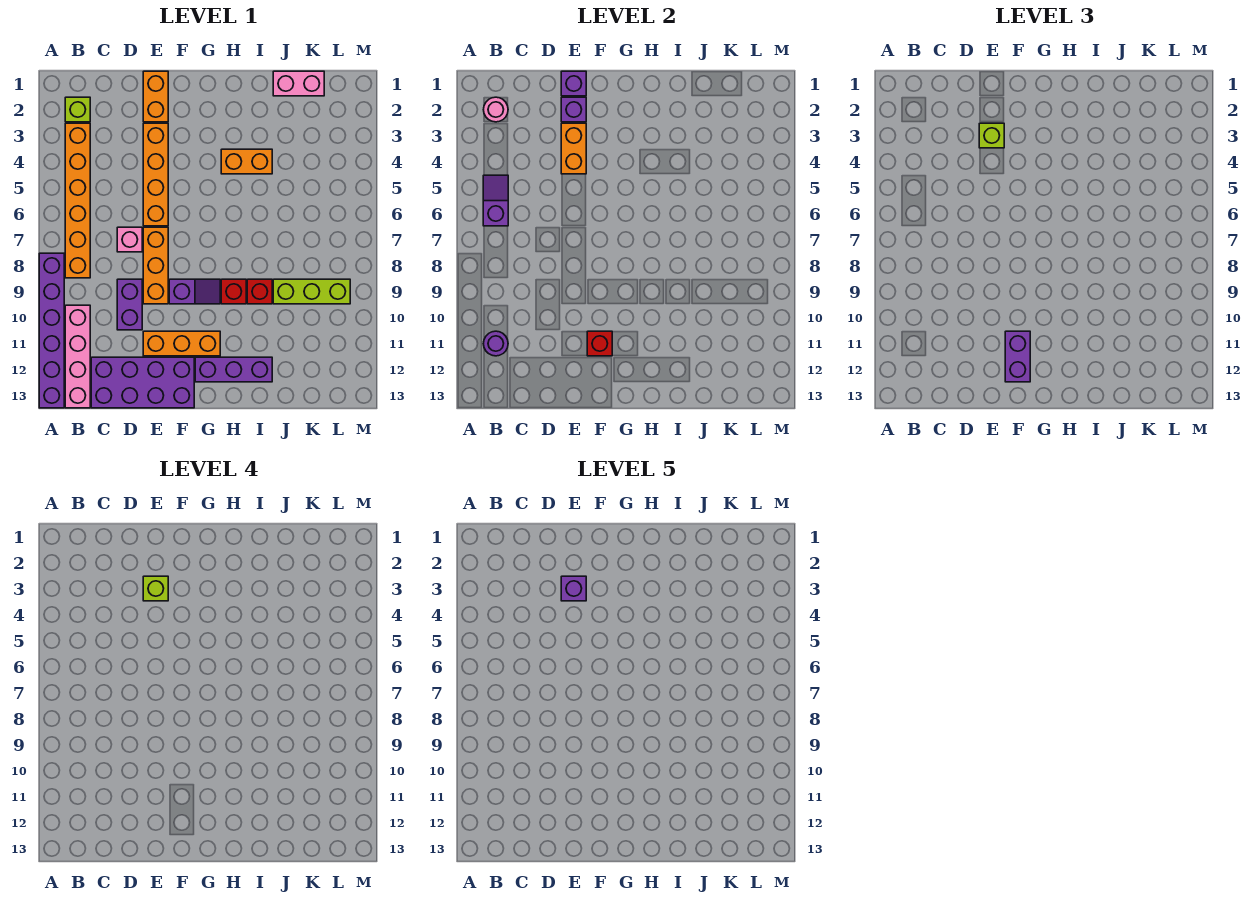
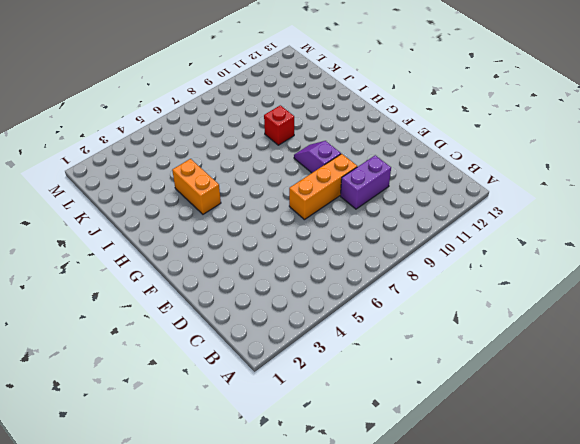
none -> purple brick A8:A13 level 1
none -> lime brick B2 level 1
none -> orange brick B3:B8 level 1

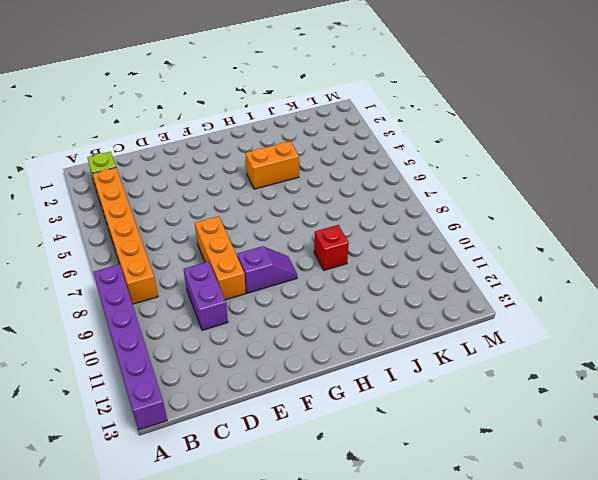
none -> pink brick B10:B13 level 1
none -> purple brick C12:F13 level 1
none -> pink brick D7 level 1

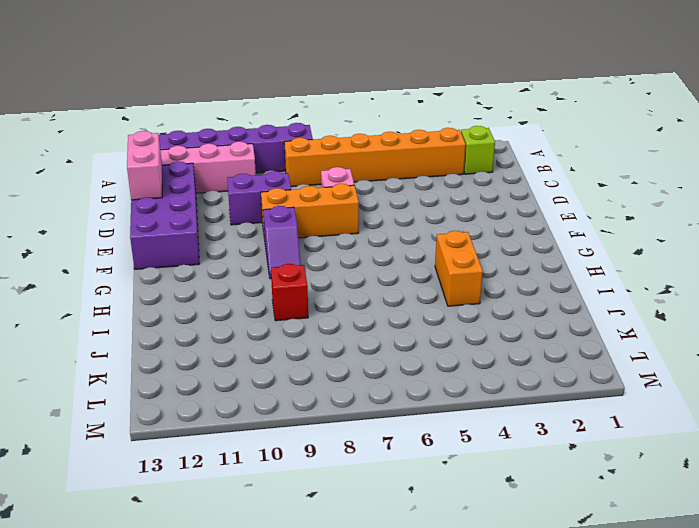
pink brick C13:D13 level 2 -> pink brick J1:K1 level 1
none -> orange brick E1:E2 level 1
none -> orange brick E3:E6 level 1
none -> orange brick E11:G11 level 1

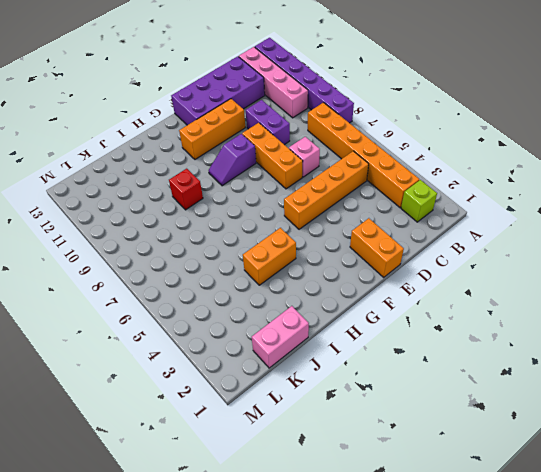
orange brick C5:F5 level 1 -> orange brick E3:E6 level 1
none -> purple brick G12:I12 level 1
none -> red brick H9 level 1
none -> lime brick J9:L9 level 1

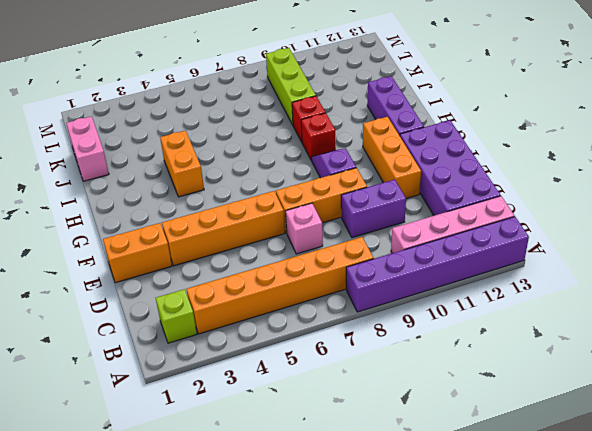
none -> pink round brick B2 level 2
none -> purple slope B5:B6 level 2 top 6
none -> purple round brick B11 level 2

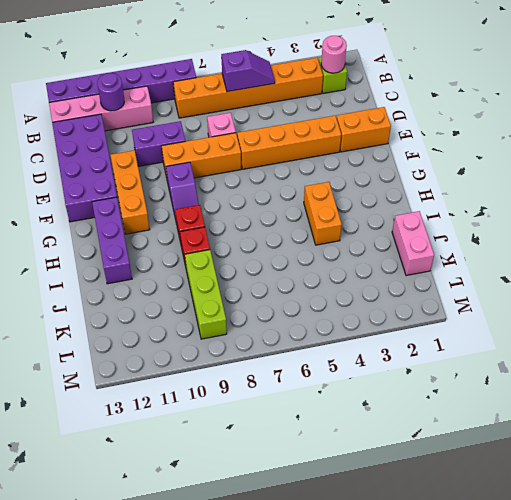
none -> purple brick E1 level 2
none -> purple brick E2 level 2
none -> orange brick E3:E4 level 2

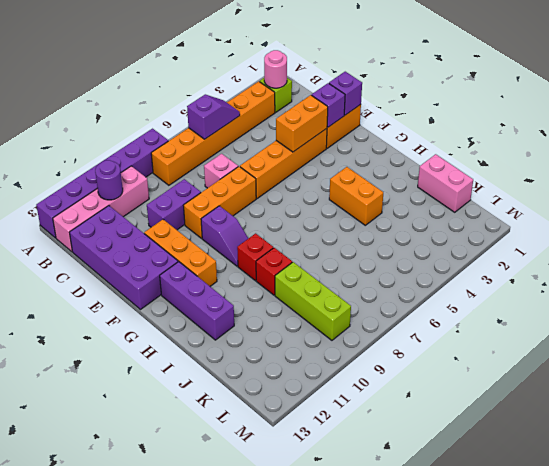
none -> red brick F11 level 2
none -> lime brick E3 level 3
none -> purple brick F11:F12 level 3

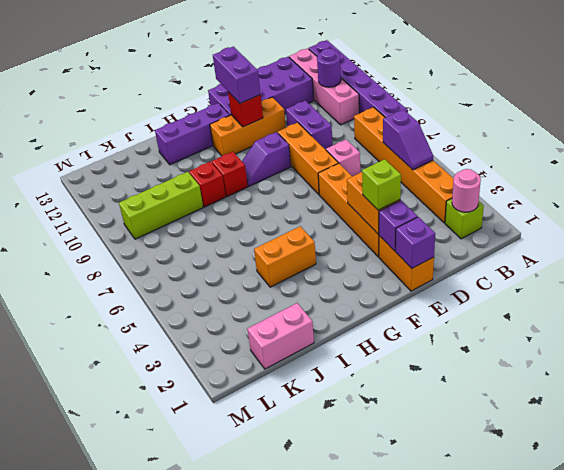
none -> lime brick E3 level 4
none -> purple brick E3 level 5

